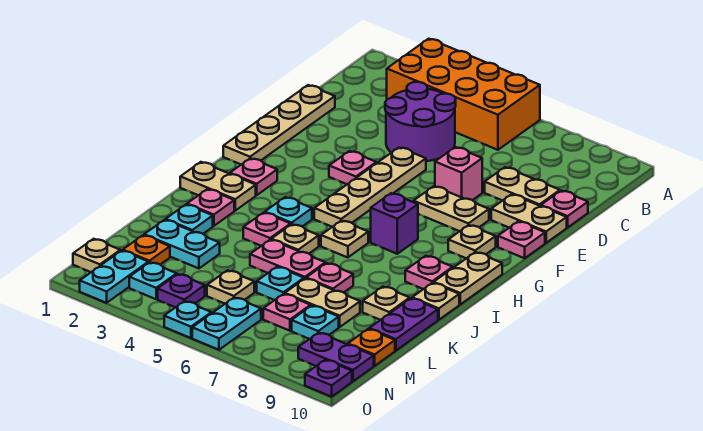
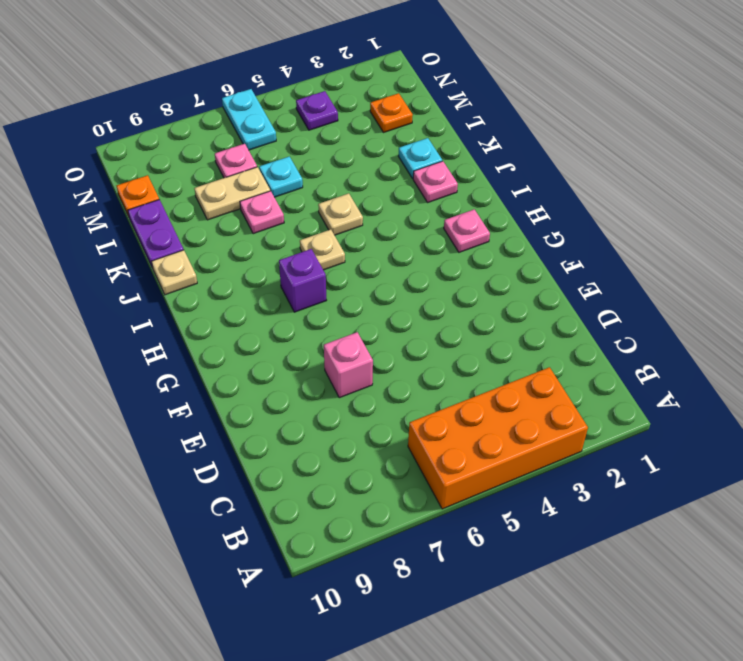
none -> purple round brick C4:D5 level 1
none -> tan plate D1:G1 level 1
none -> tan plate D8:D9 level 1
none -> pink plate D10 level 1

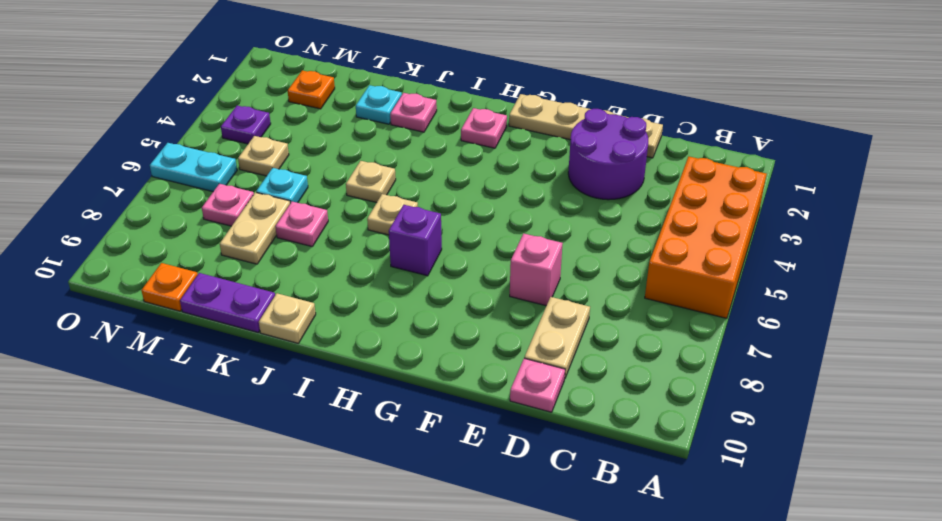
purple round brick D2:E3 level 1 -> purple round brick C4:D5 level 1
none -> tan plate E5:H5 level 1
none -> tan plate E9:E10 level 1
none -> pink plate F4 level 1
none -> tan plate F7:F8 level 1

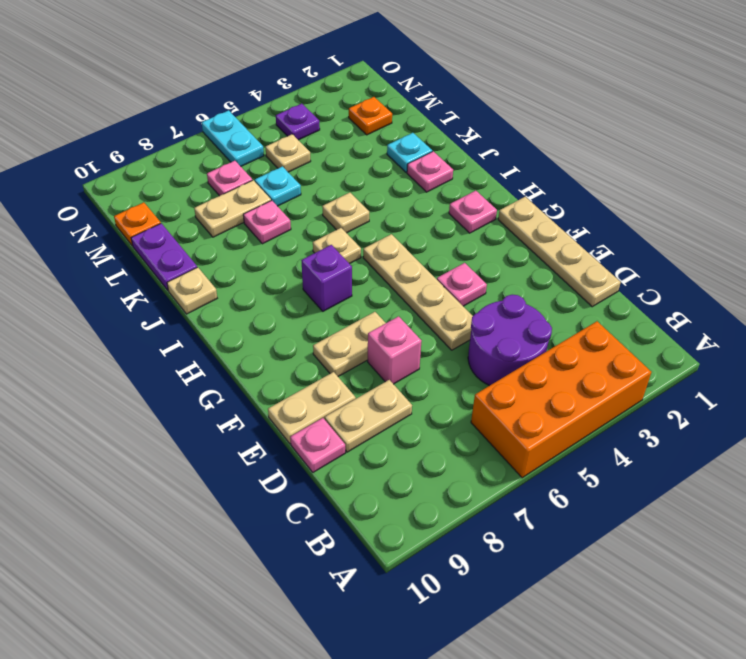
none -> pink plate F10 level 1
none -> tan plate G9 level 1
none -> tan plate H10:I10 level 1
none -> tan plate I1:I2 level 1

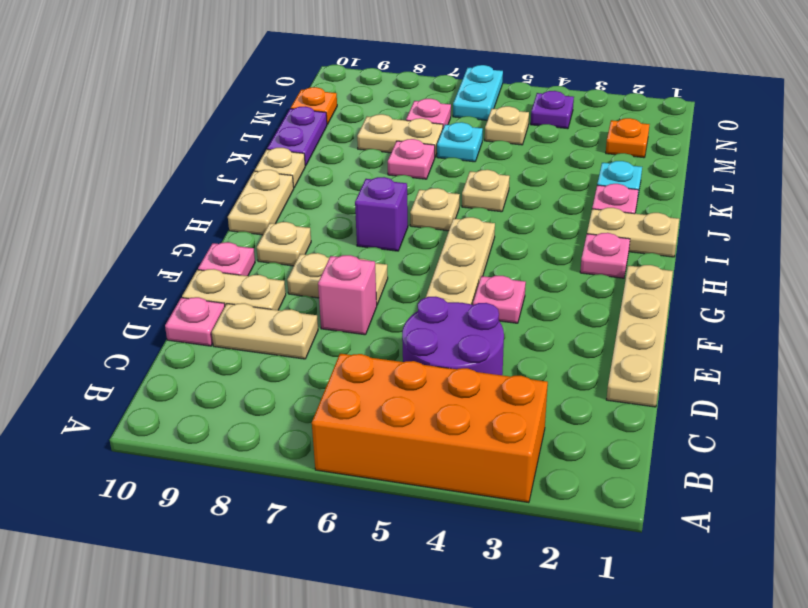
none -> cyan plate I4 level 1
none -> pink plate I9 level 1
none -> pink plate J4 level 1
none -> pink plate K5:K6 level 1

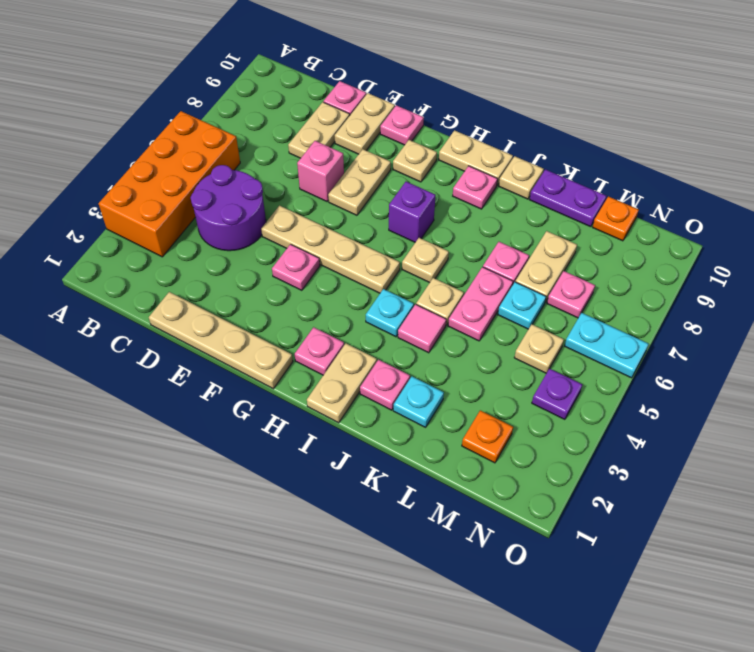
pink tile J4 level 1 -> pink plate J4 level 1
none -> tan plate K9 level 1
none -> cyan plate L2:L3 level 1
none -> cyan plate M8 level 1
none -> tan plate N1 level 1

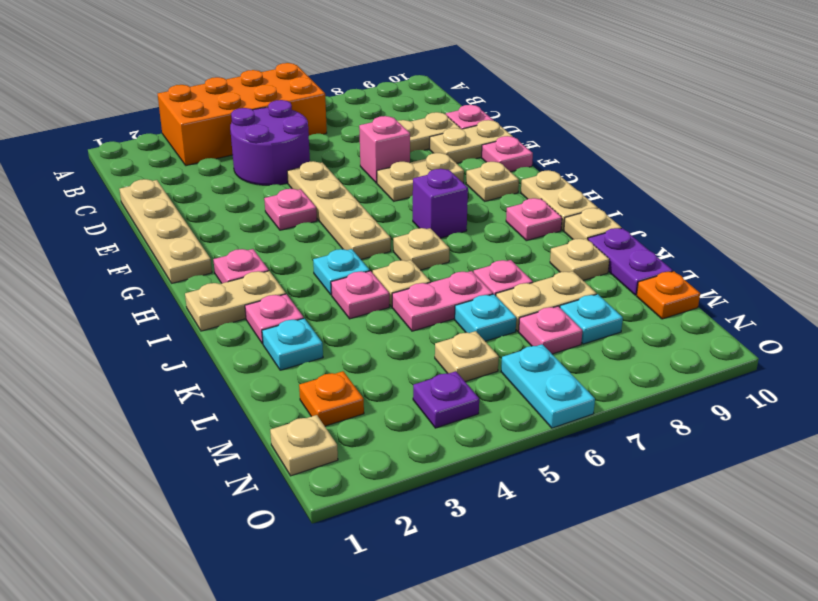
none -> cyan plate L2:L3 level 1
none -> cyan plate N2:O2 level 1
none -> cyan plate N3 level 1
none -> purple plate N9:N10 level 1

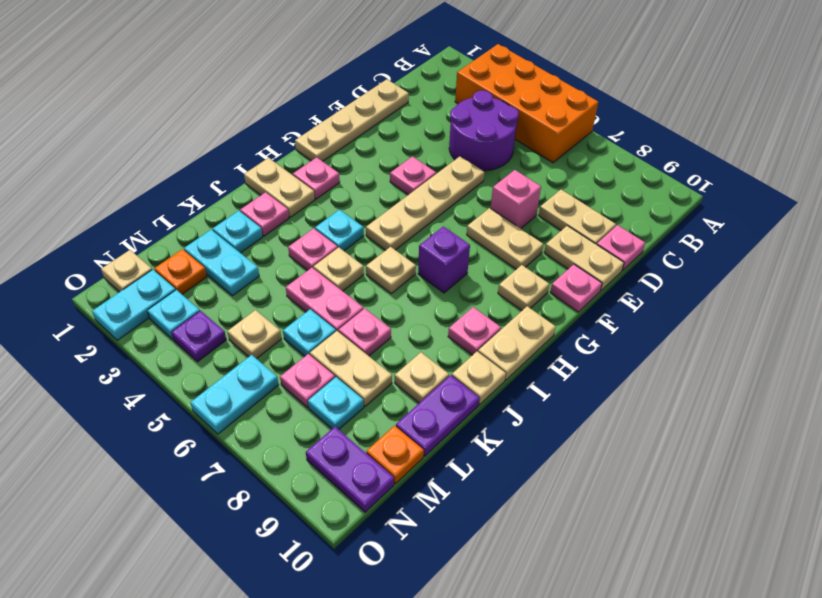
none -> cyan plate O5 level 1
none -> purple plate O10 level 1

